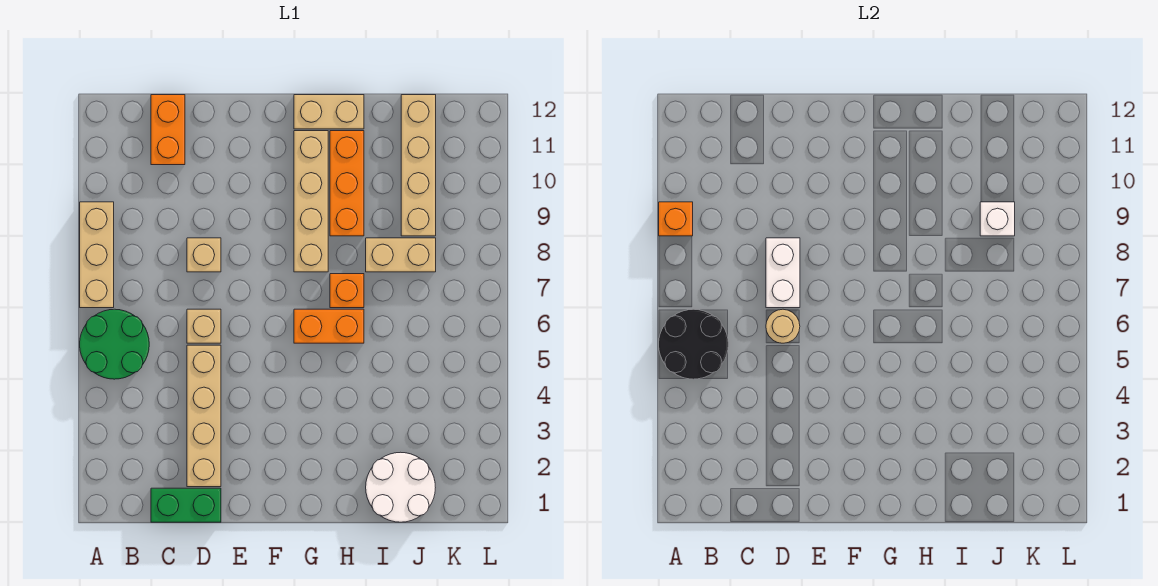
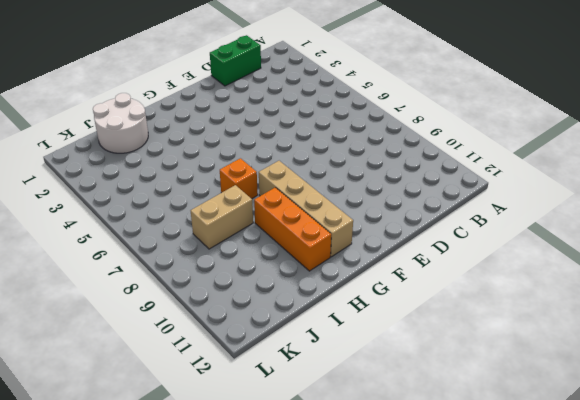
none -> green round brick A5:B6 level 1
none -> tan brick A7:A9 level 1
none -> orange brick C11:C12 level 1

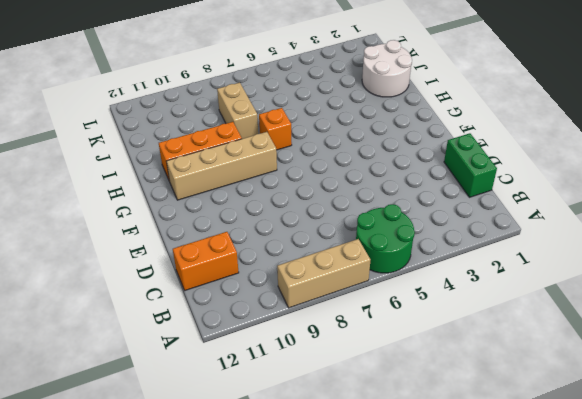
none -> tan brick D2:D5 level 1
none -> tan brick D6 level 1
none -> tan brick D8 level 1

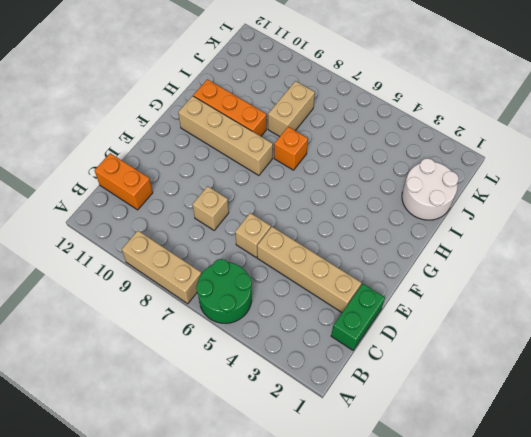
none -> orange brick G6:H6 level 1
none -> tan brick G12:H12 level 1
none -> tan brick J9:J12 level 1

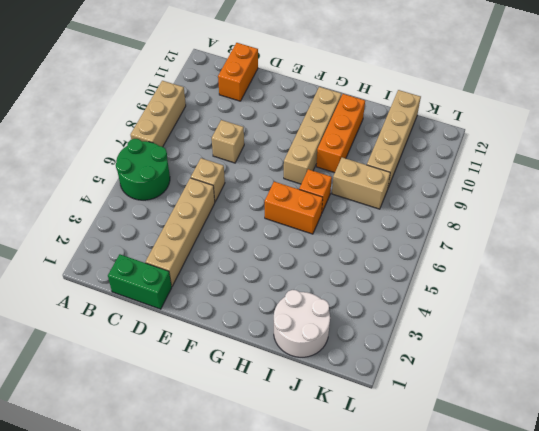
none -> tan brick G12:H12 level 1
none -> black round brick A5:B6 level 2
none -> orange brick A9 level 2

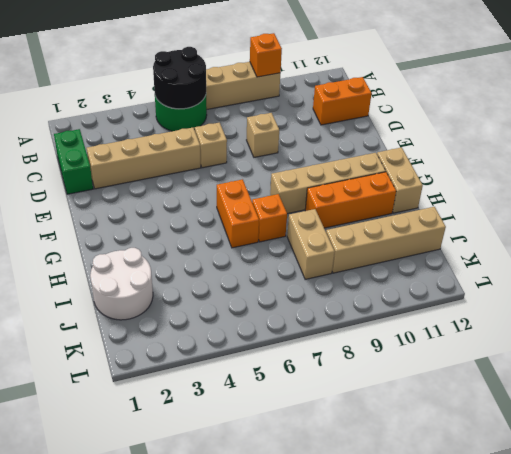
none -> tan round brick D6 level 2
none -> white brick D7:D8 level 2
none -> white brick J9 level 2

